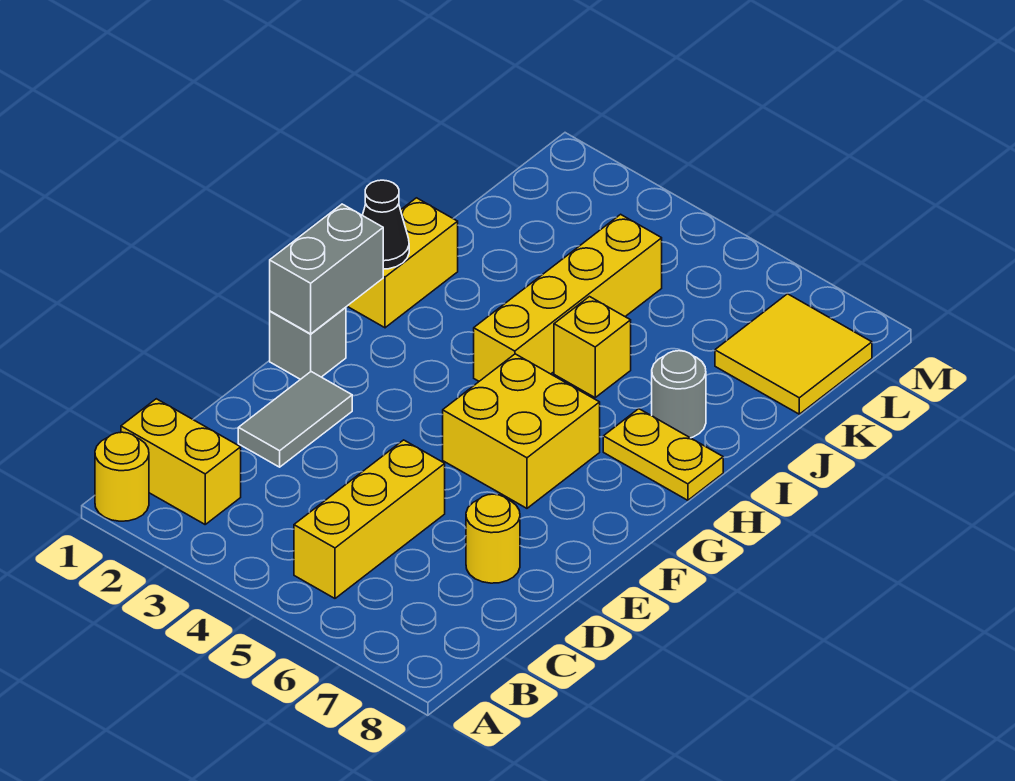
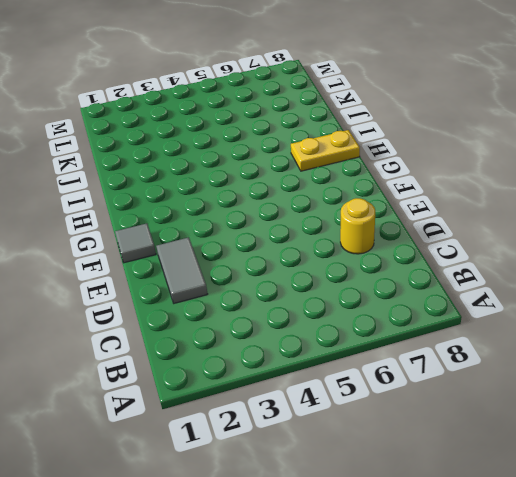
grey tile F1 level 1 -> grey brick F1 level 1
none -> yellow round brick A1 level 1
none -> yellow brick B1:B2 level 1
none -> yellow brick B5:D5 level 1

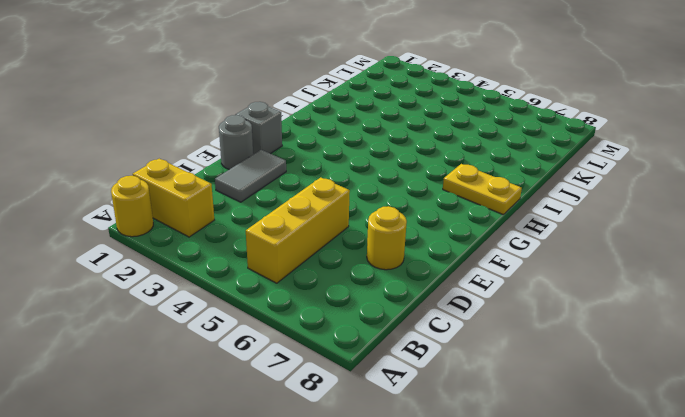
grey round brick E1 level 1 -> grey round brick I7 level 1
none -> yellow brick F5:G6 level 1
none -> yellow brick H1:I1 level 1
none -> yellow brick H4:K4 level 1

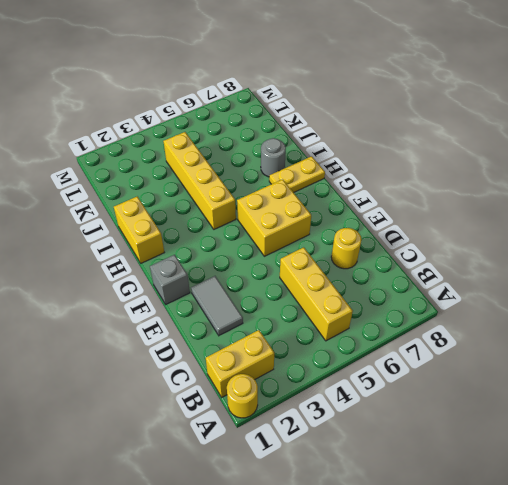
none -> yellow brick I5 level 1
none -> yellow tile K7:L8 level 1
none -> grey brick F1:G1 level 2

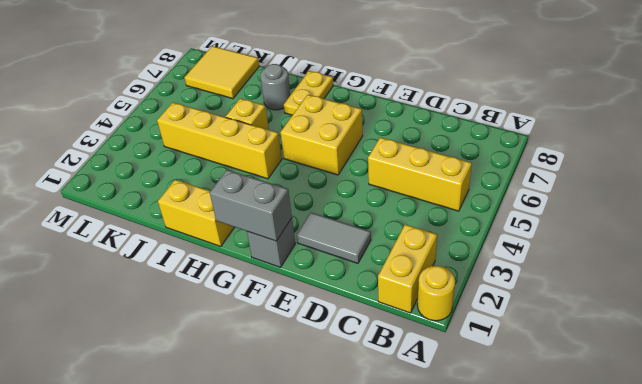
none -> yellow round brick D7 level 1
none -> black cone H1 level 2

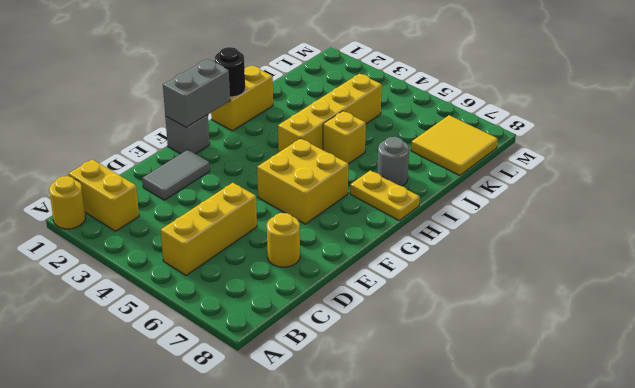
black round brick H1 level 2 -> black cone H1 level 2

